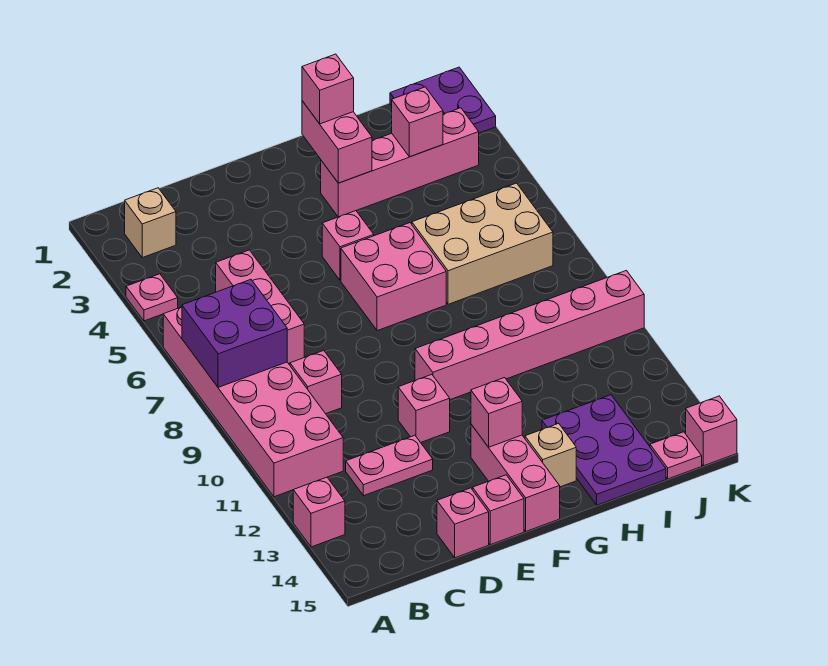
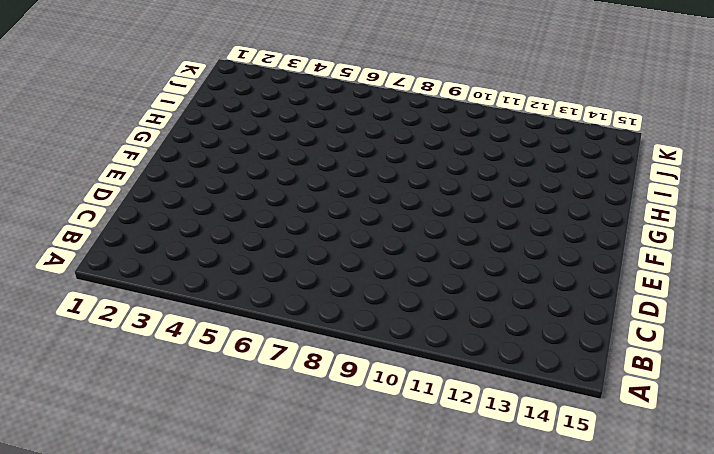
none -> pink plate A4 level 1
none -> pink brick A6:B11 level 1
none -> pink brick A13 level 1

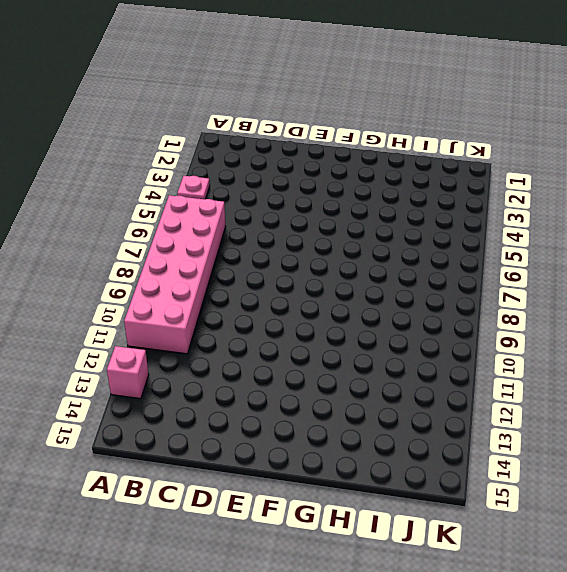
none -> tan brick B2 level 1
none -> pink brick C5:C7 level 1
none -> pink brick C9 level 1

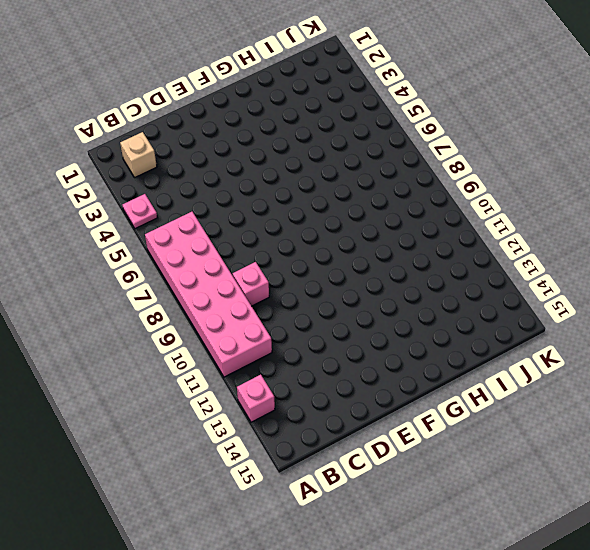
none -> pink brick C5:C7 level 1
none -> pink plate C12:D12 level 1
none -> pink brick D15 level 1

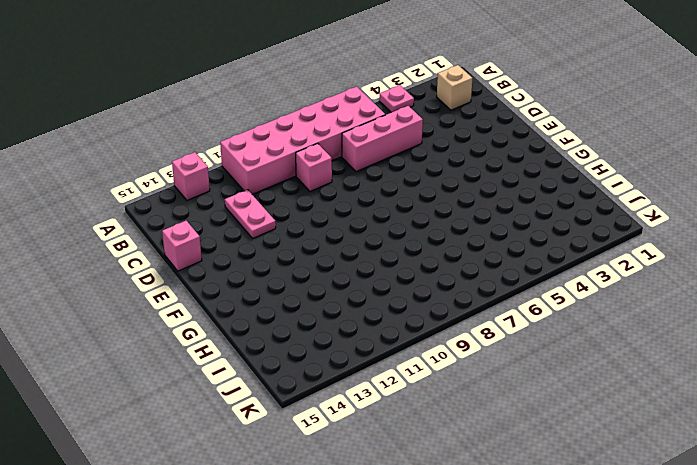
none -> pink brick E11 level 1
none -> pink brick E15 level 1
none -> pink brick F5 level 1

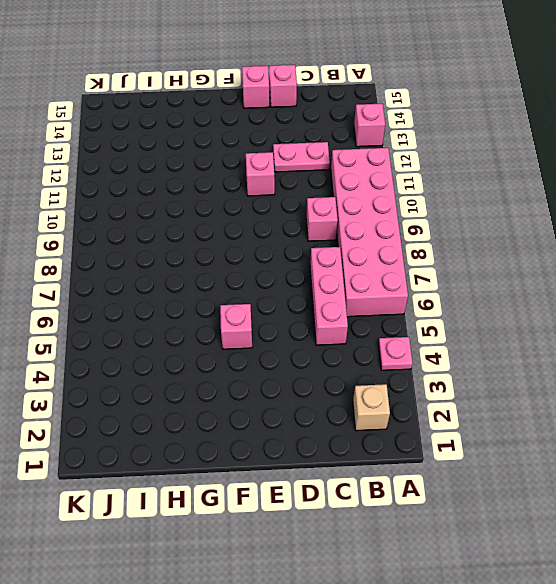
none -> pink brick F6:G7 level 1
none -> pink brick F10:K10 level 1
none -> pink brick F13:F15 level 1

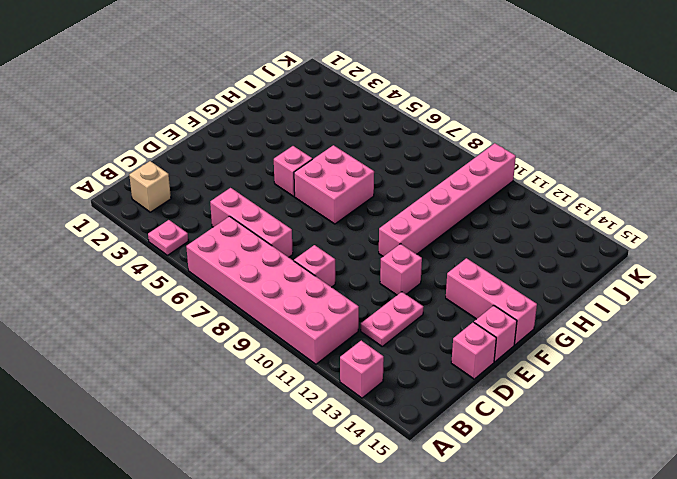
none -> pink brick G3:J3 level 1
none -> tan brick G14 level 1
none -> tan brick H6:J7 level 1

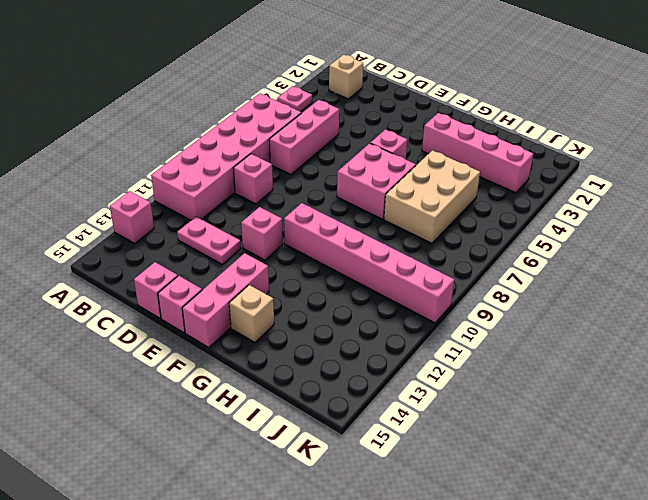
tan brick H5:I7 level 1 -> tan brick H6:J7 level 1
none -> purple plate H13:I15 level 1
none -> purple plate J1:K2 level 1
none -> pink plate J15 level 1

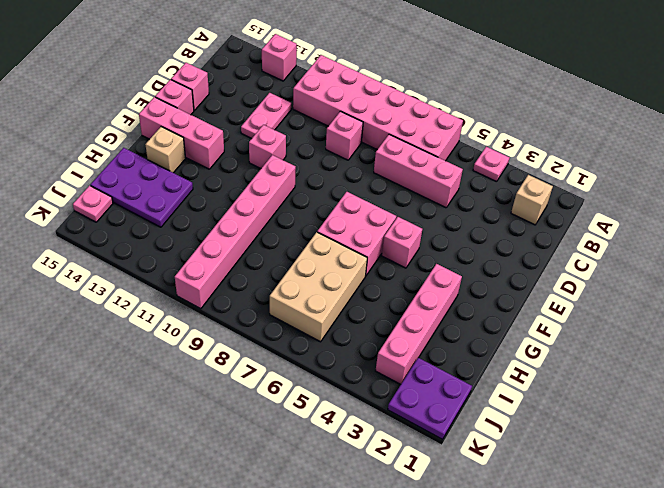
none -> pink brick K15 level 1
none -> purple brick A7:B8 level 2
none -> pink brick F13 level 2

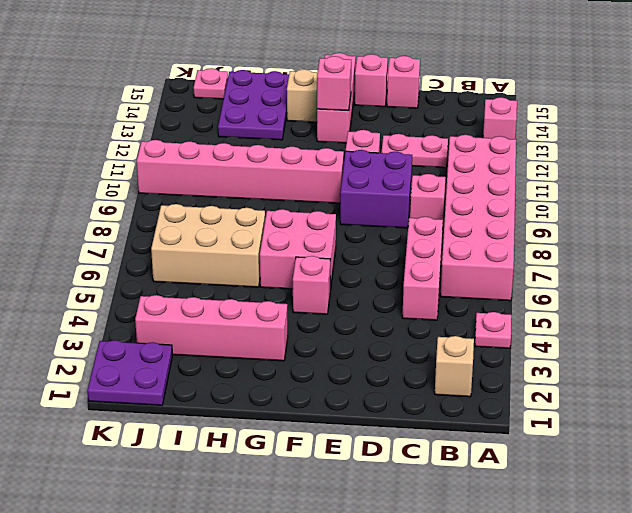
purple brick D9:E10 level 1 -> purple brick A7:B8 level 2
none -> pink brick K15 level 1
none -> pink brick G2:G3 level 2
none -> pink brick I3 level 2

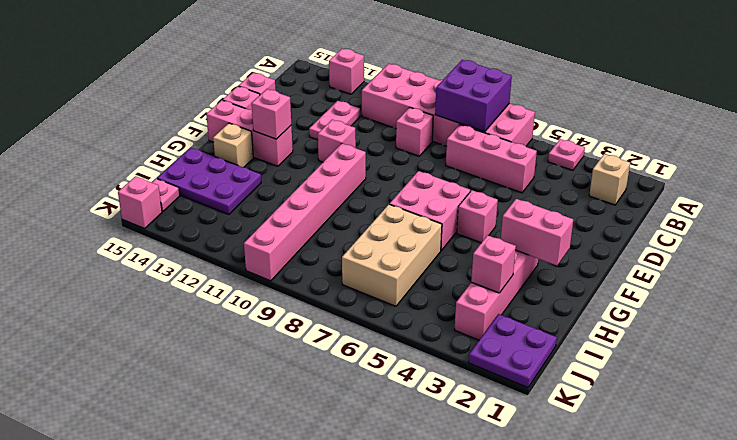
none -> pink brick G2 level 3

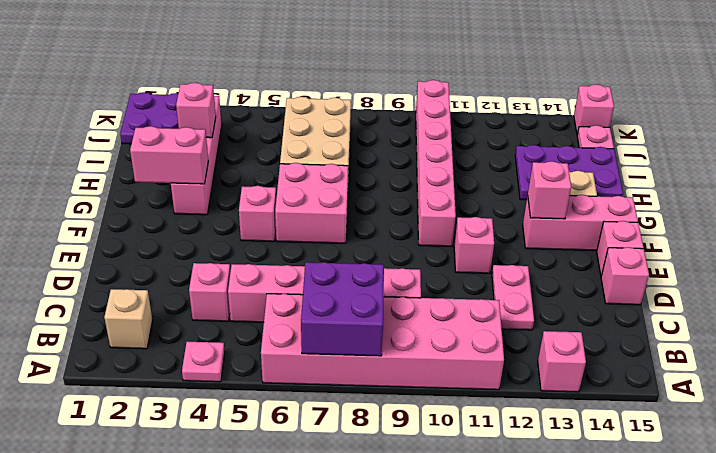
pink brick C4 level 1 -> pink brick G2 level 3

